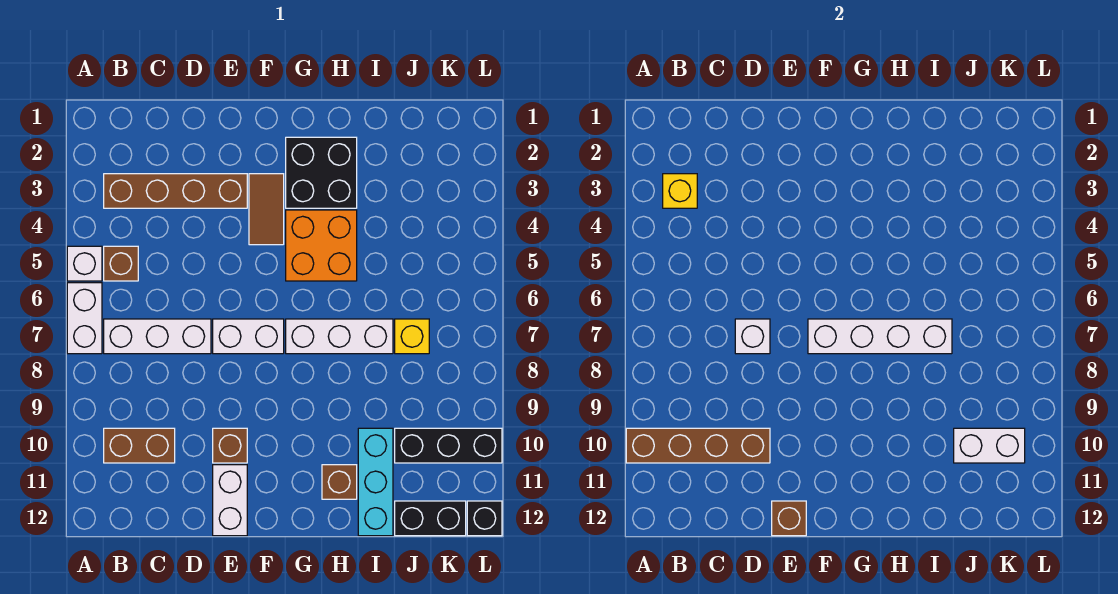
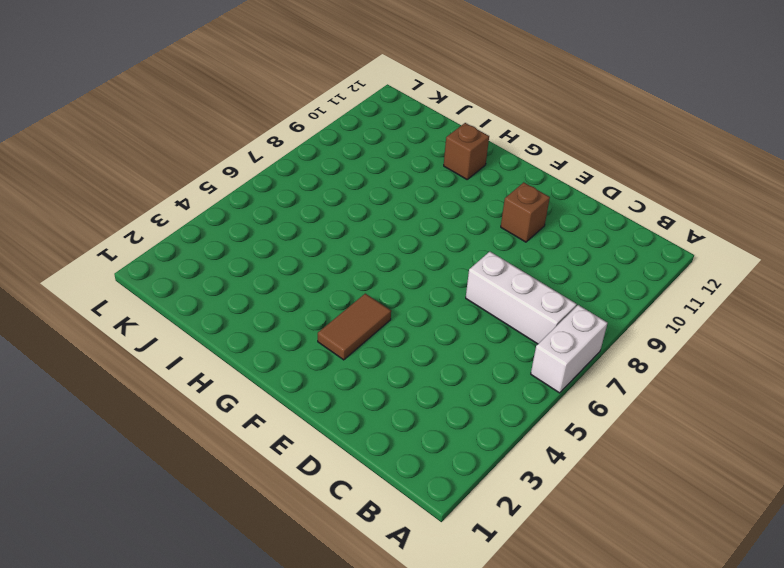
none -> white brick A5 level 1
none -> brown brick B3:E3 level 1
none -> brown brick B5 level 1

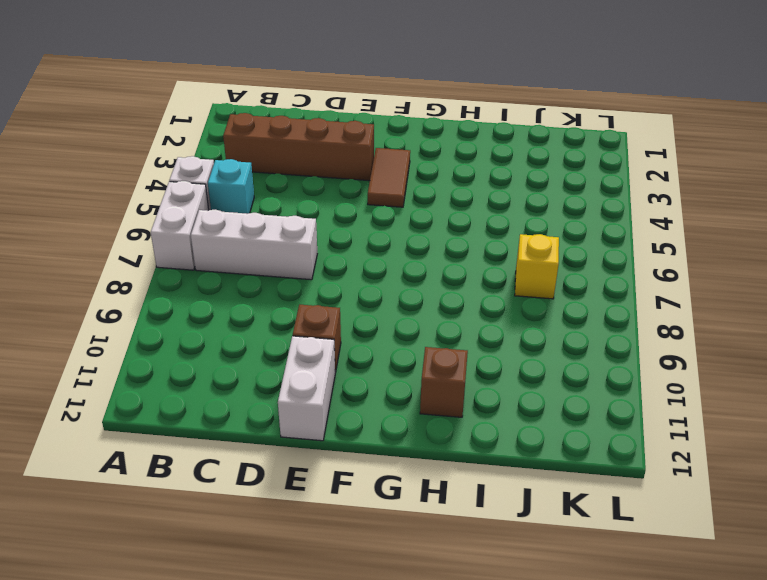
cyan brick B5 level 1 -> brown brick B5 level 1
none -> brown brick B10:C10 level 1
none -> white brick E7:F7 level 1
none -> black brick G2:H3 level 1

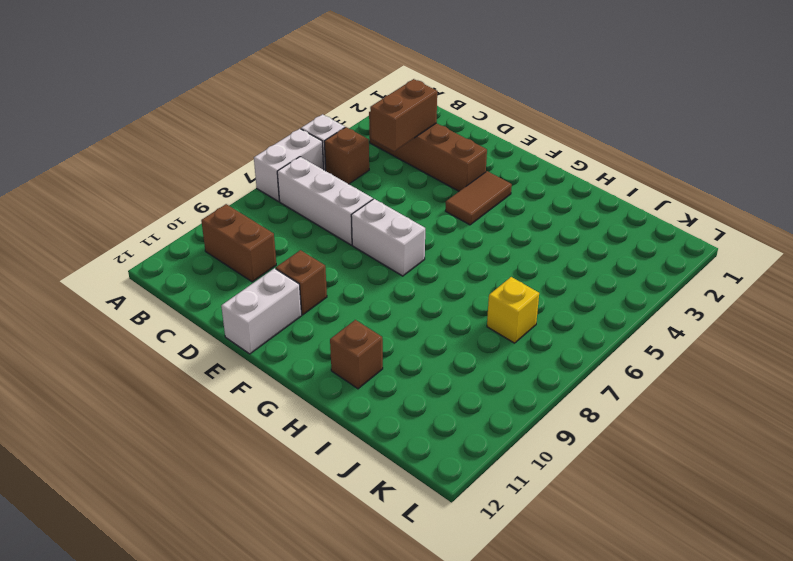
brown brick C3:C4 level 2 -> none
none -> black brick G2:H3 level 1
none -> orange brick G4:H5 level 1
none -> white brick G7:I7 level 1

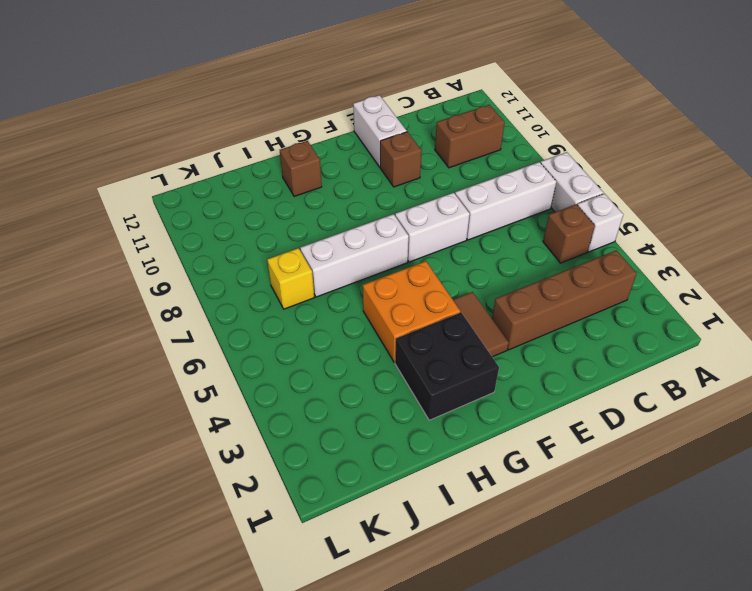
none -> cyan brick I10:I12 level 1
none -> black brick J10:L10 level 1
none -> black brick J12:K12 level 1

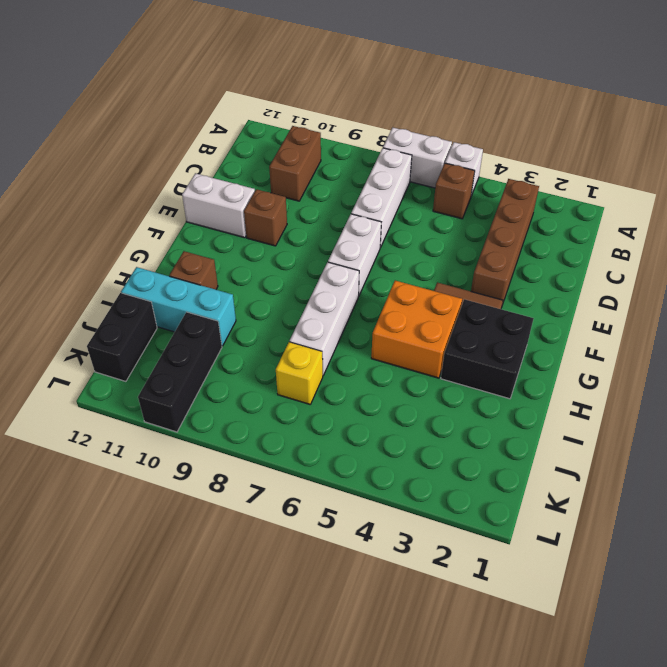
none -> black brick L12 level 1
none -> brown brick A10:D10 level 2
none -> yellow brick B3 level 2

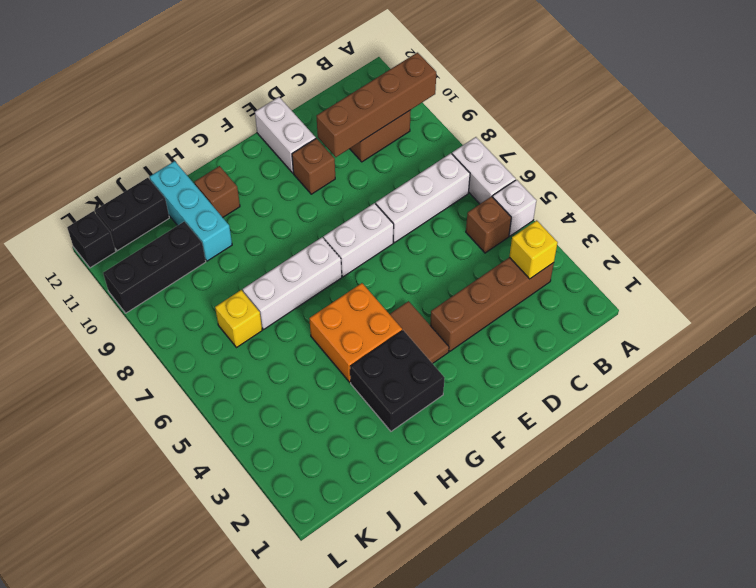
none -> white brick D7 level 2
none -> brown brick E12 level 2
none -> white brick F7:I7 level 2

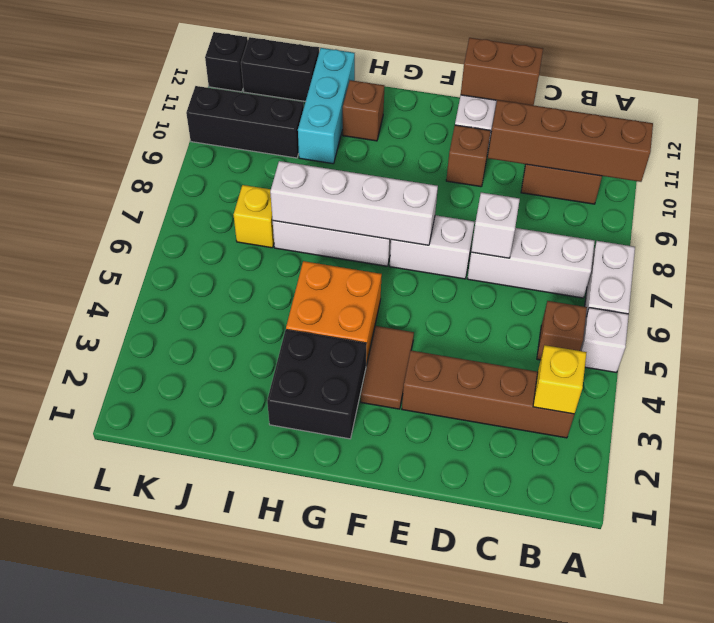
brown brick D12:E12 level 2 -> brown brick E12 level 2
none -> white brick J10:K10 level 2

